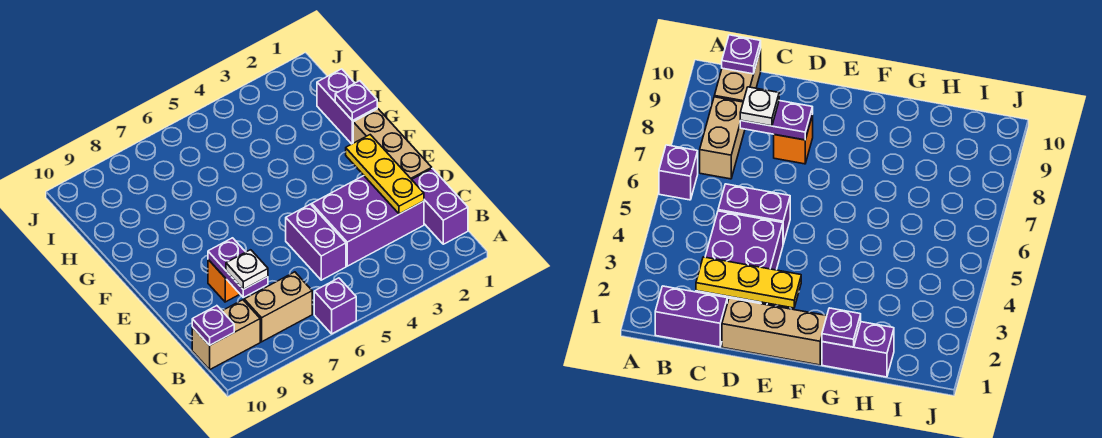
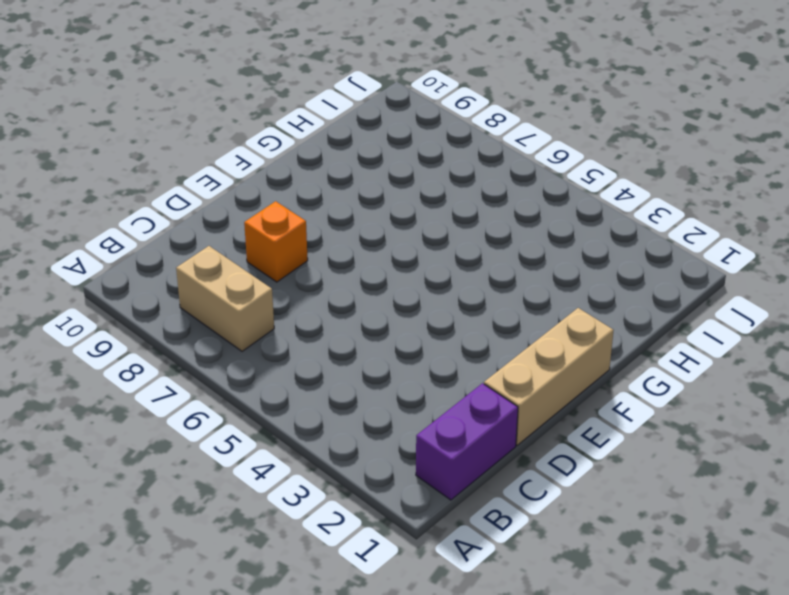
none -> purple brick A6 level 1
none -> tan brick B9:B10 level 1
none -> purple brick C2:D4 level 1

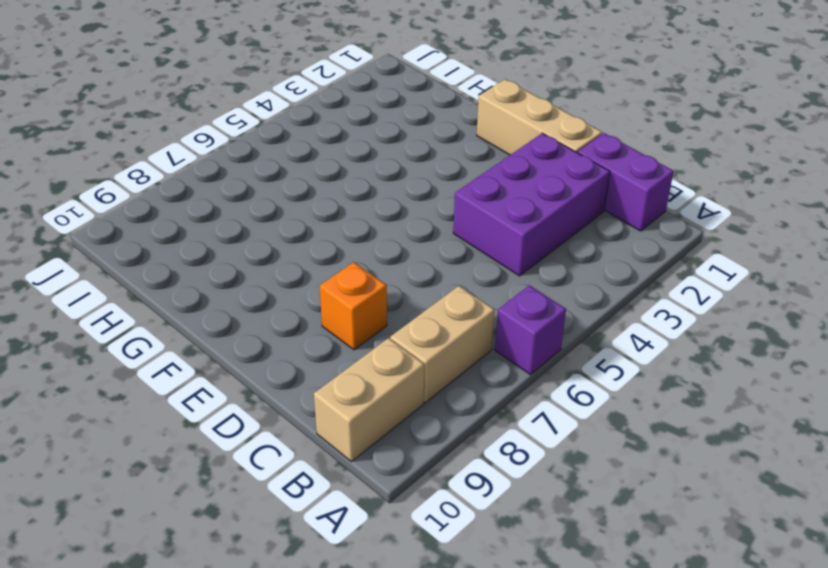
none -> purple brick C5:D5 level 1
none -> purple brick G1:H1 level 1
none -> purple plate B10 level 2

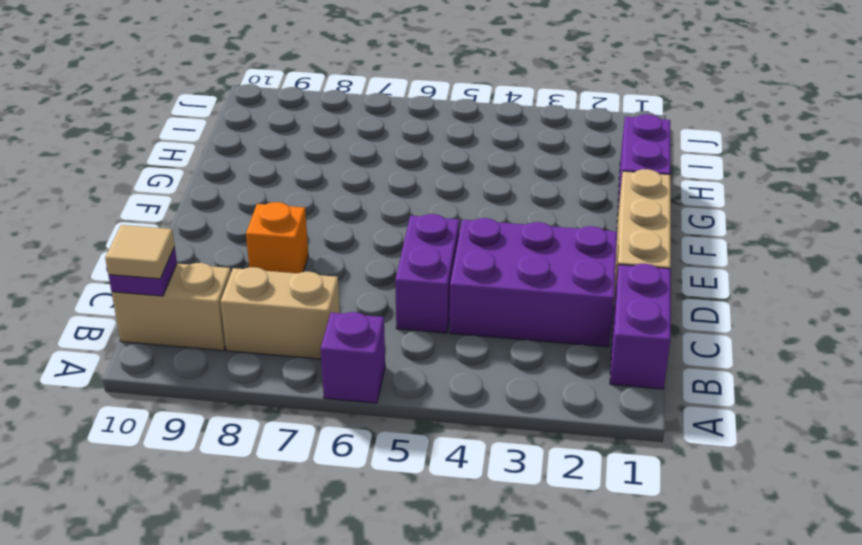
tan tile B10 level 3 -> none
none -> yellow plate C2:E2 level 2
none -> purple plate C8:D8 level 2
none -> purple plate G1 level 2

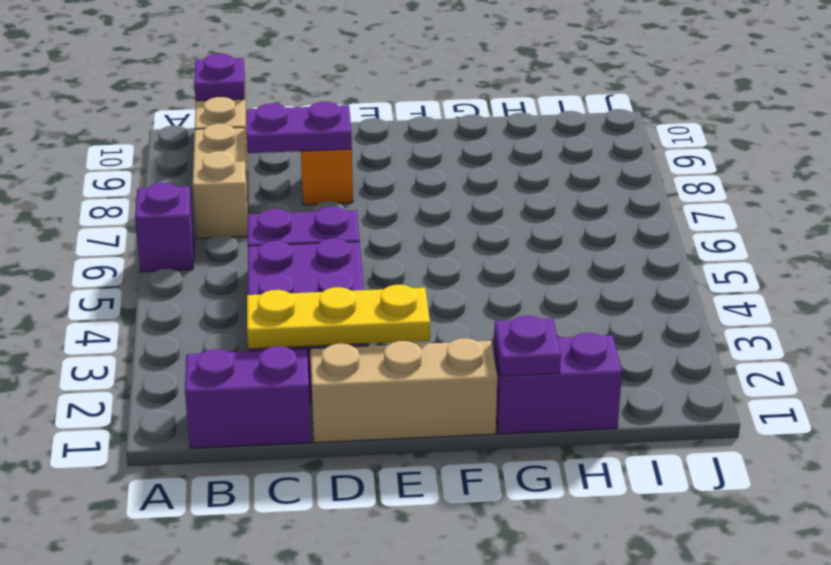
none -> white plate C8 level 3

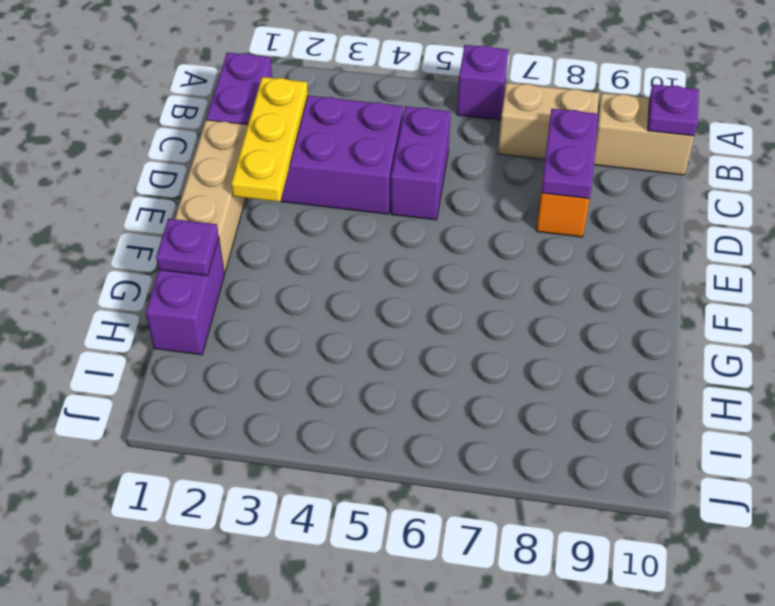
none -> white plate C8 level 3

